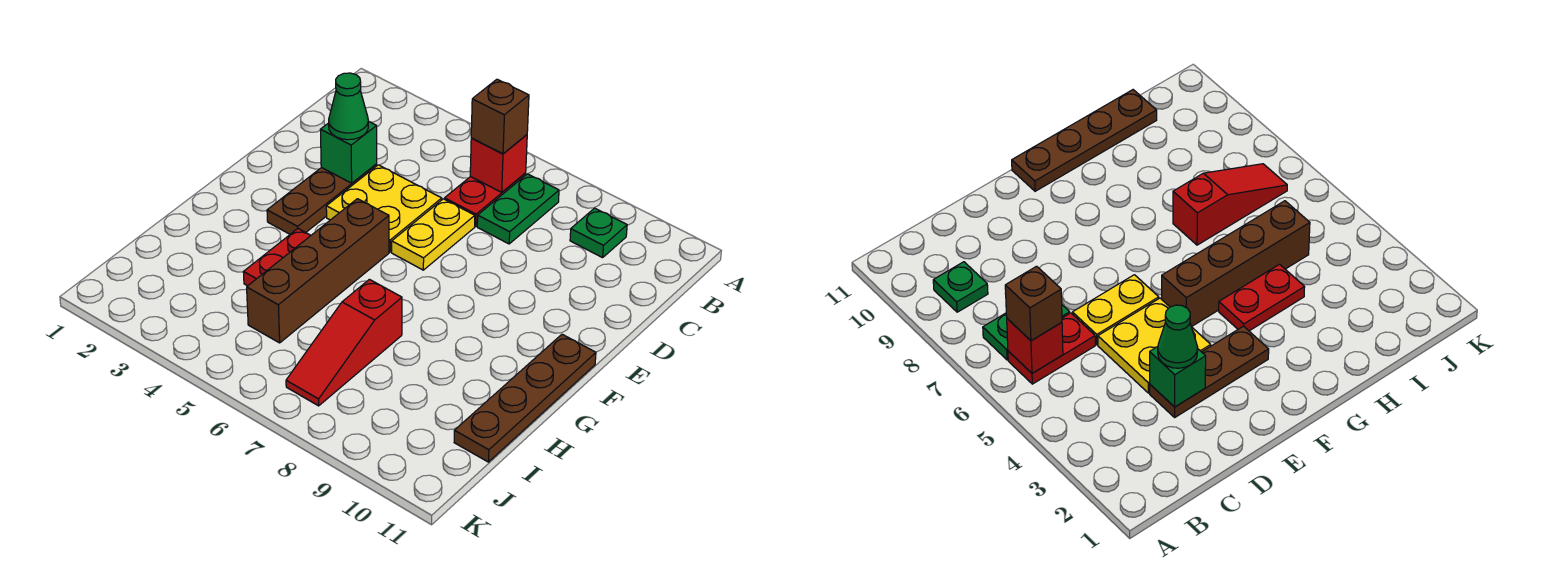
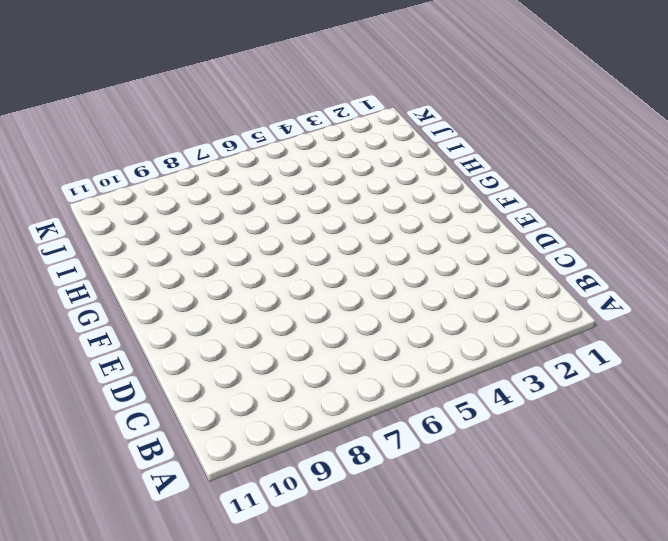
none -> red plate B6:C6 level 1
none -> green plate B7:C7 level 1
none -> green plate B9 level 1

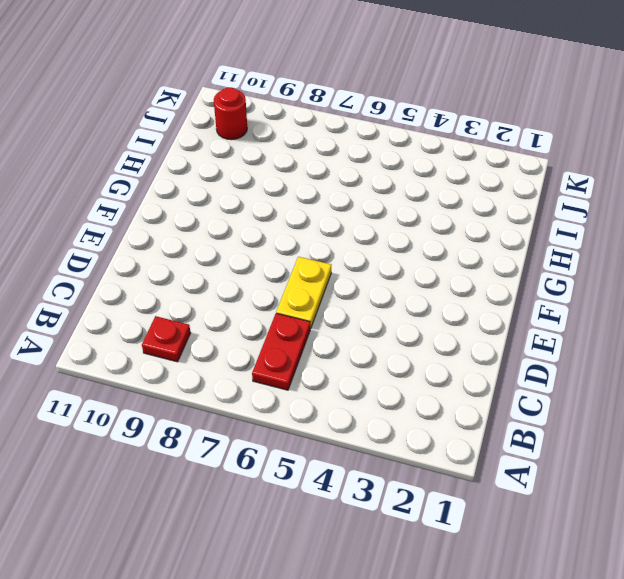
red plate B9 level 1 -> green plate B9 level 1
red round brick J10 level 1 -> none
none -> green plate B7:C7 level 1
none -> brown plate D3:F3 level 1
none -> yellow plate D4:E5 level 1

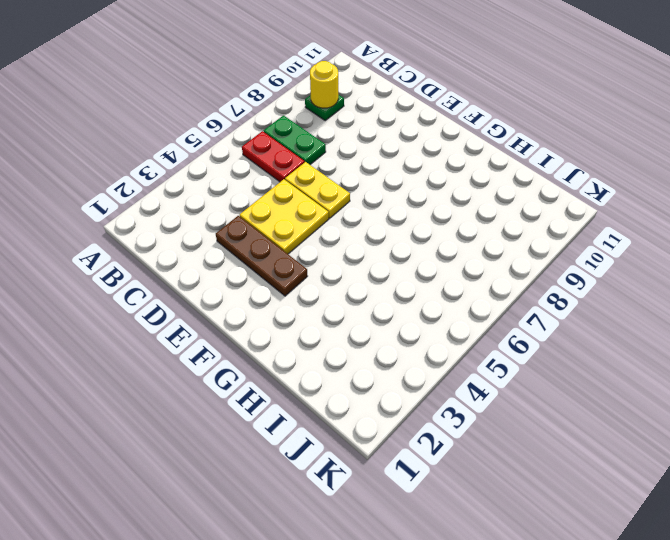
yellow round brick B9 level 2 -> none
none -> brown brick F5:I5 level 1
none -> brown plate F11:I11 level 1
none -> red plate G4:H4 level 1

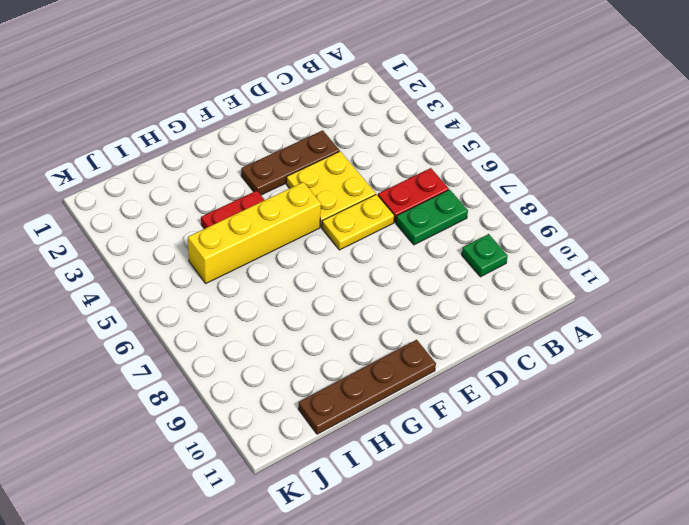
yellow brick F5:I5 level 1 -> brown brick F5:I5 level 1
none -> red slope H7:J7 level 1 top H
none -> red brick B6 level 2
none -> green brick D3 level 2

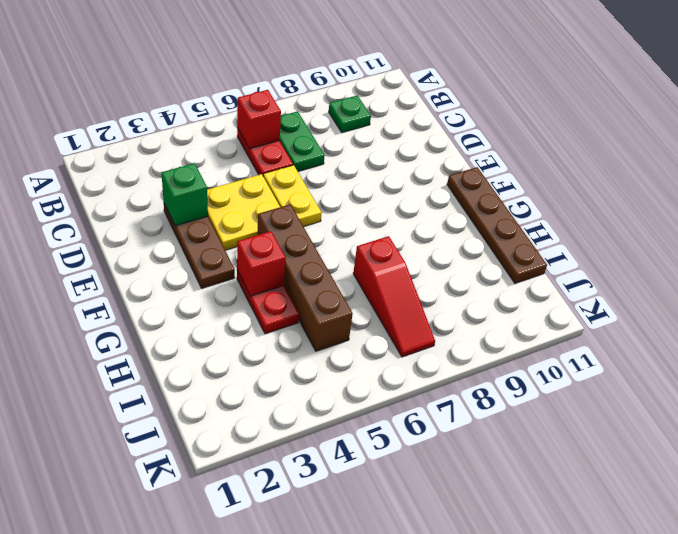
red brick G4 level 2 -> none
none -> brown brick B6 level 3
none -> green cone D3 level 3

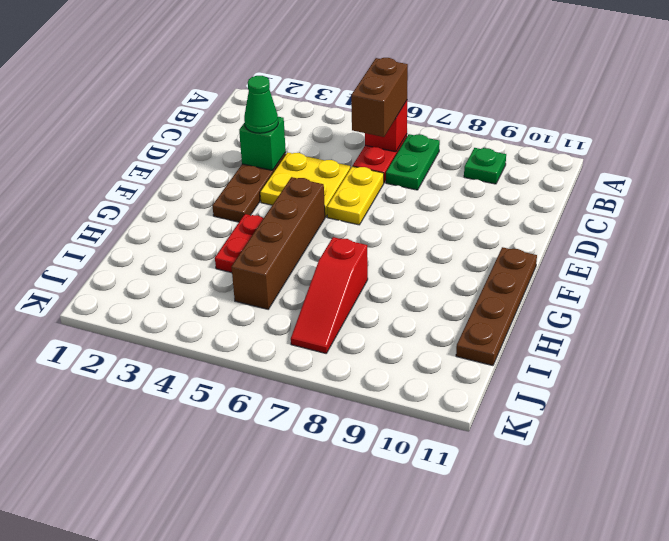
brown brick B6:C6 level 3 -> brown brick B6 level 3

